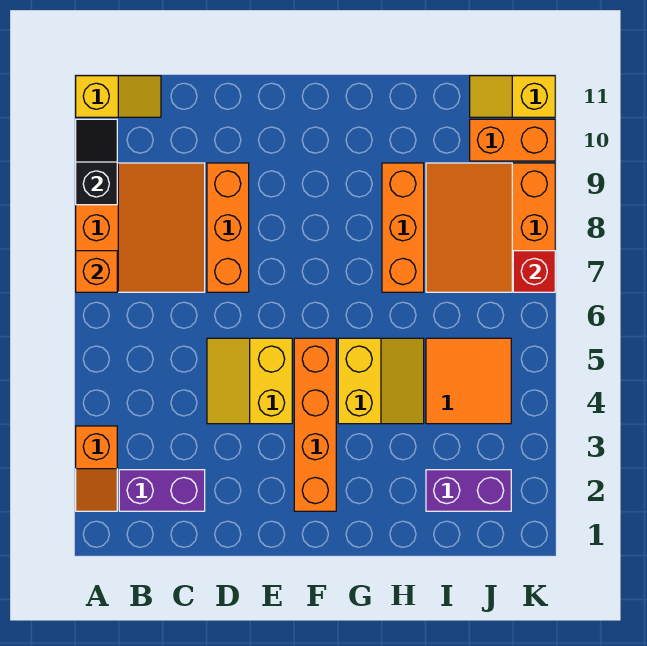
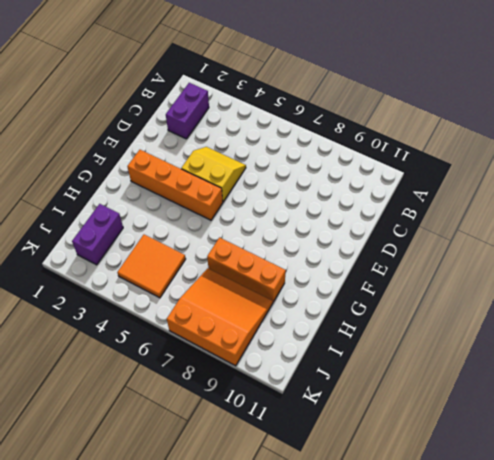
none -> orange slope A2:A3 level 1 top 3
none -> orange slope A7:C9 level 1 top A
none -> yellow slope A11:B11 level 1 top A

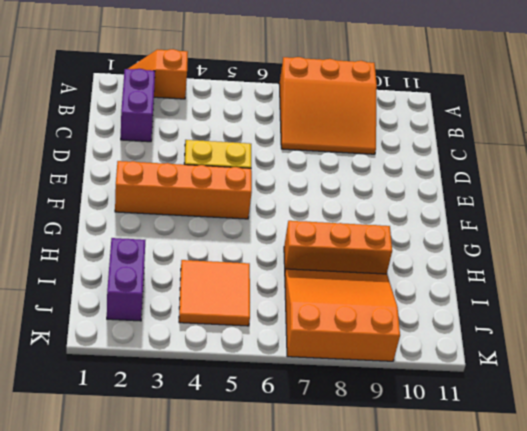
none -> yellow slope A11:B11 level 1 top A
none -> orange brick D7:D9 level 1
none -> yellow slope G4:H5 level 1 top G

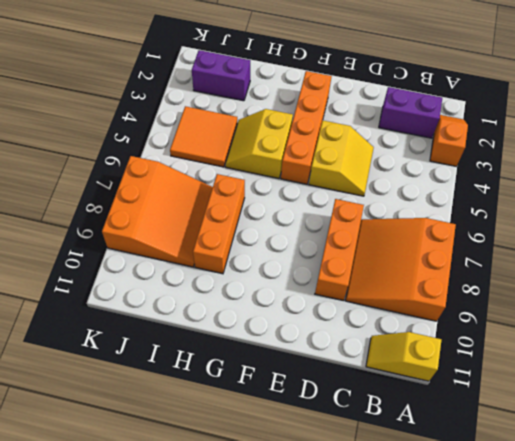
none -> orange brick J10:K10 level 1
none -> yellow slope J11:K11 level 1 top K
none -> orange brick A7 level 2

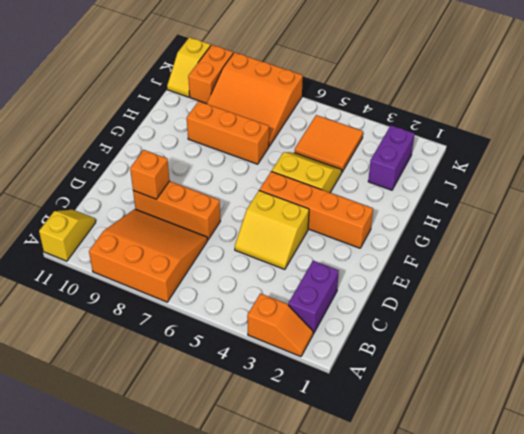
orange brick D9 level 2 -> orange brick A7 level 2
none -> black slope A9:A10 level 2 top 9
none -> red brick K7 level 2

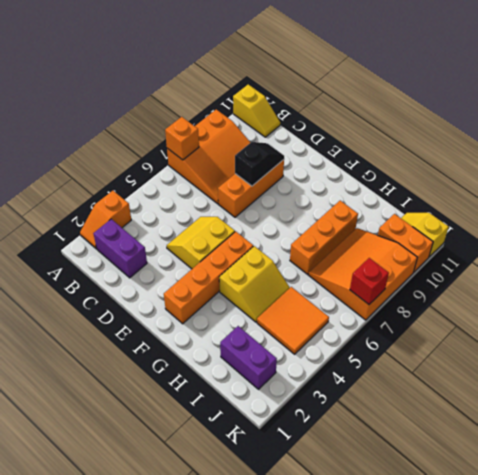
black slope D8:D9 level 2 top 8 -> black slope A9:A10 level 2 top 9

